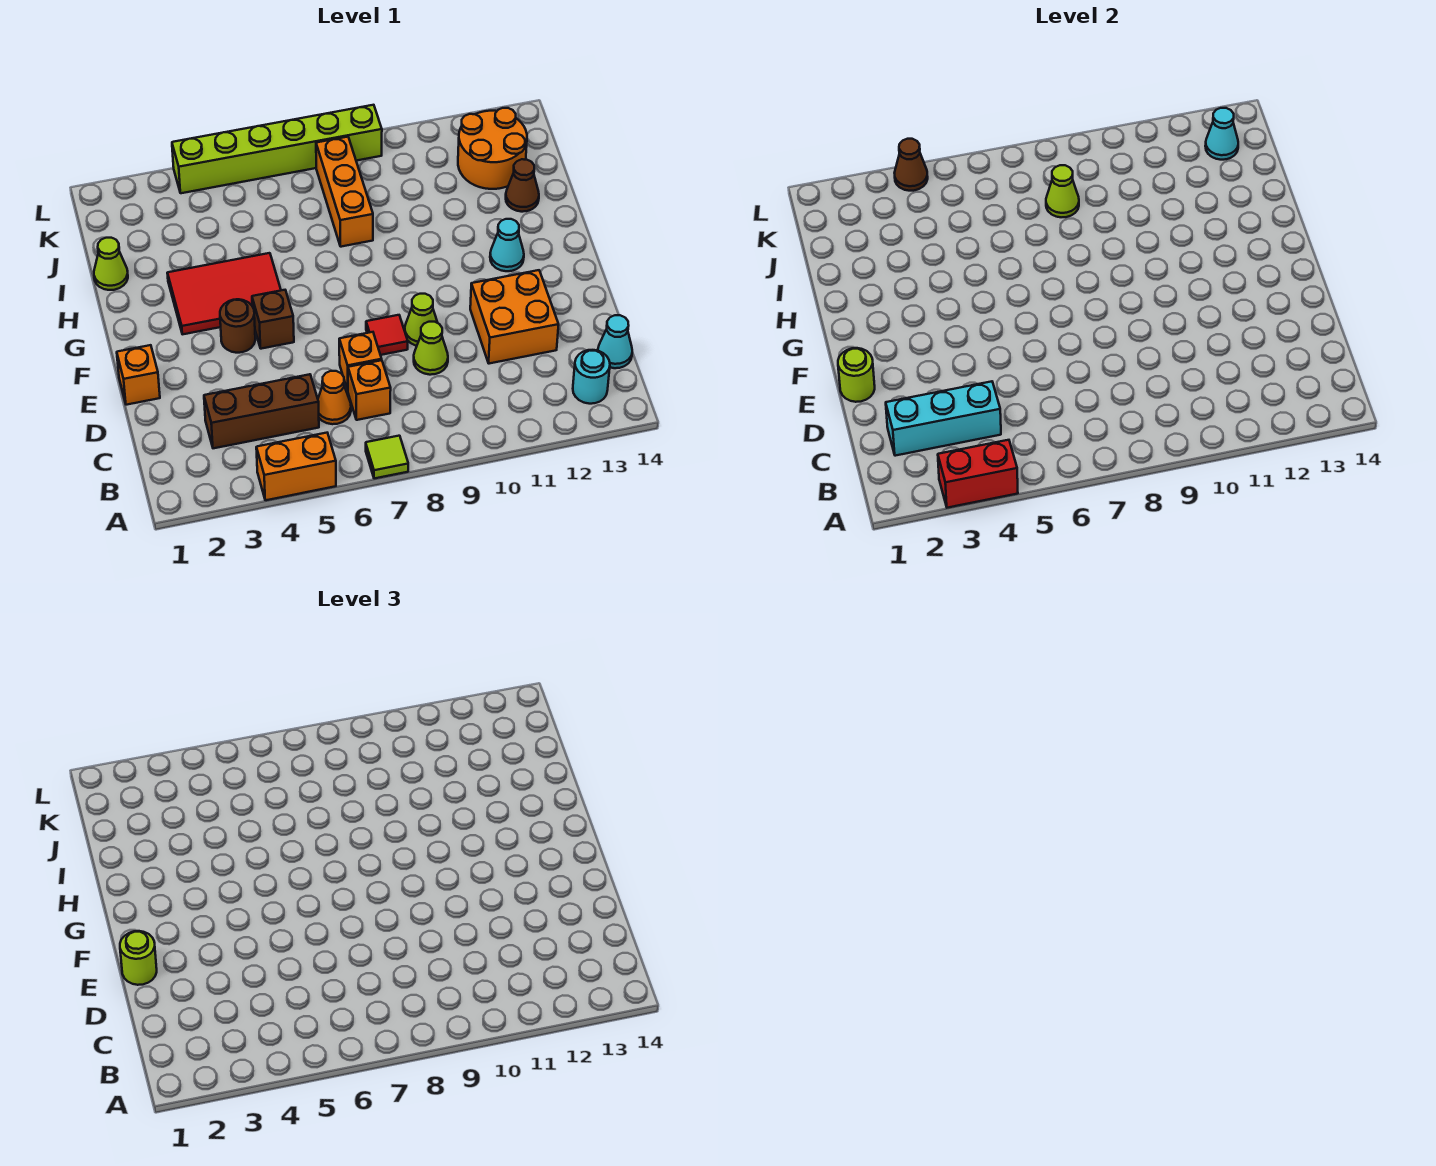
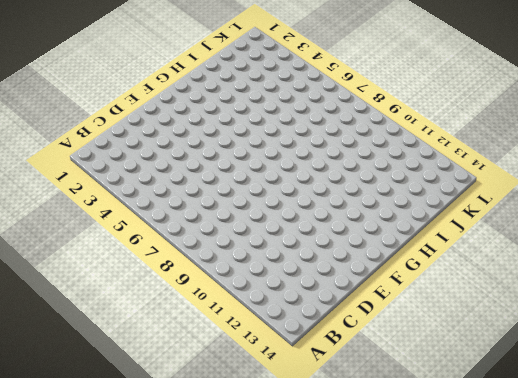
none -> orange brick A4:A5 level 1
none -> lime tile A7 level 1
none -> cyan round brick B13 level 1

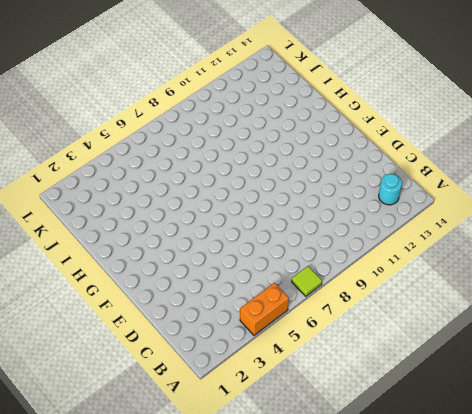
none -> brown brick C3:C5 level 1
none -> orange cone C6 level 1
none -> orange brick C7 level 1

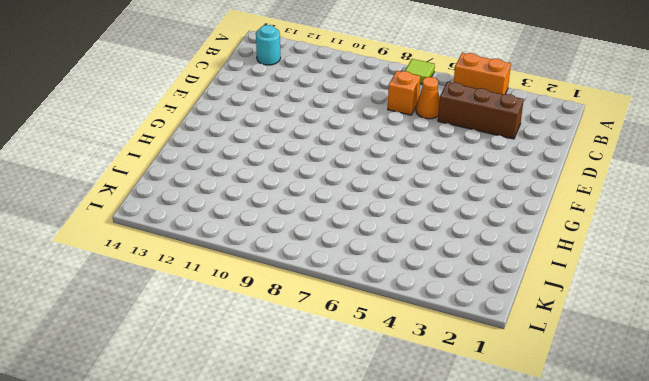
none -> cyan cone C14 level 1
none -> orange brick D7 level 1
none -> lime cone D9 level 1

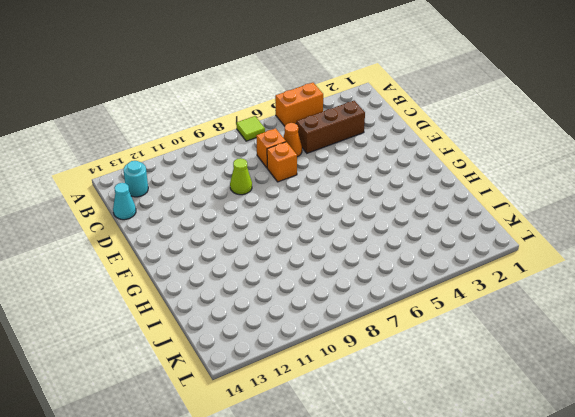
none -> orange brick D11:E12 level 1
none -> orange brick E1 level 1
none -> red tile E8 level 1

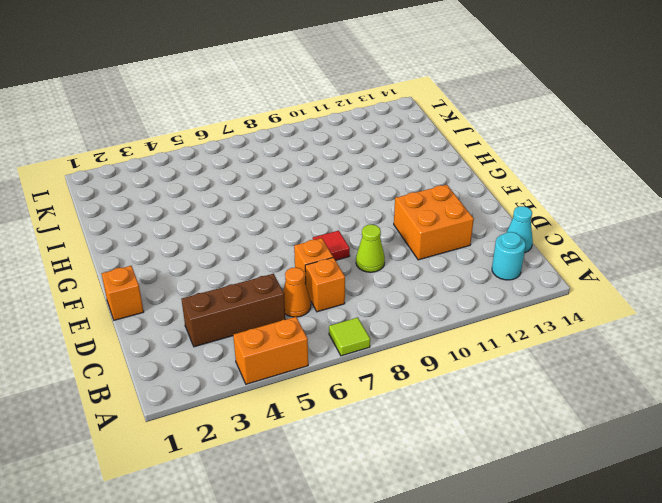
none -> lime cone E9 level 1
none -> brown round brick F4 level 1
none -> brown brick F5 level 1

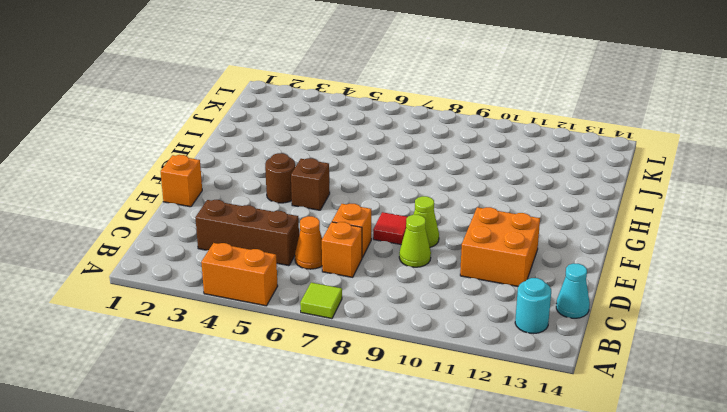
none -> red tile G3:H5 level 1
none -> cyan cone G12 level 1
none -> lime cone I1 level 1

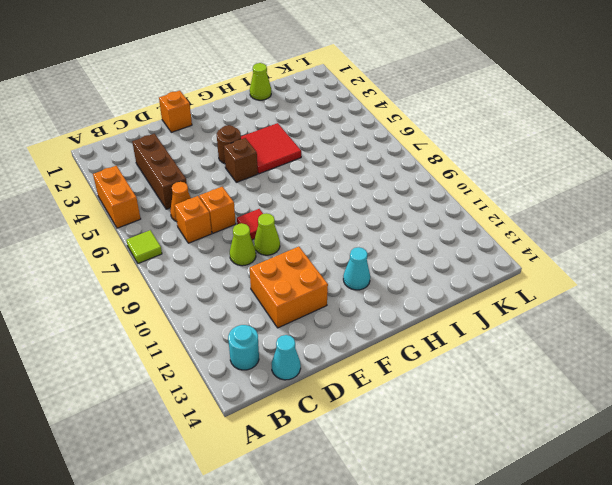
red tile G4:H5 level 1 -> red tile G3:H5 level 1
none -> orange brick I8:K8 level 1
none -> brown cone I13 level 1
none -> orange round brick J12:K13 level 1

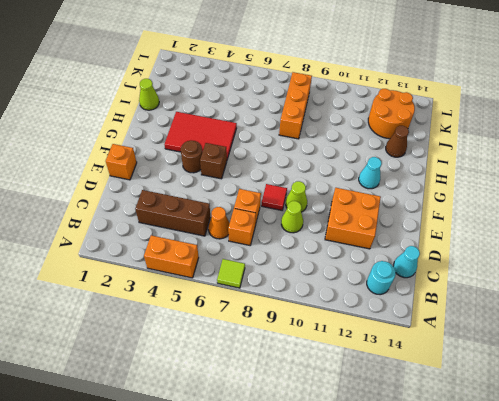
none -> lime brick L4:L9 level 1
none -> red brick A3:A4 level 2
none -> cyan brick C2:C4 level 2

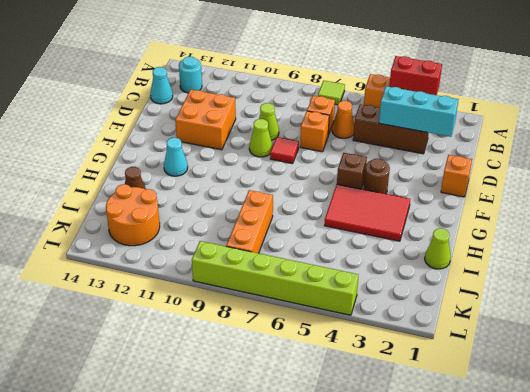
none -> lime round brick E1 level 2
none -> lime cone J8 level 2
none -> cyan cone K13 level 2

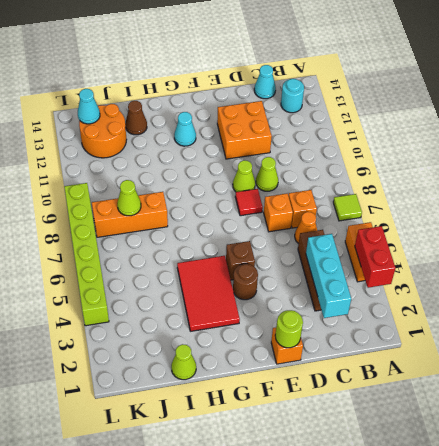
none -> brown cone L4 level 2
none -> lime round brick E1 level 3

